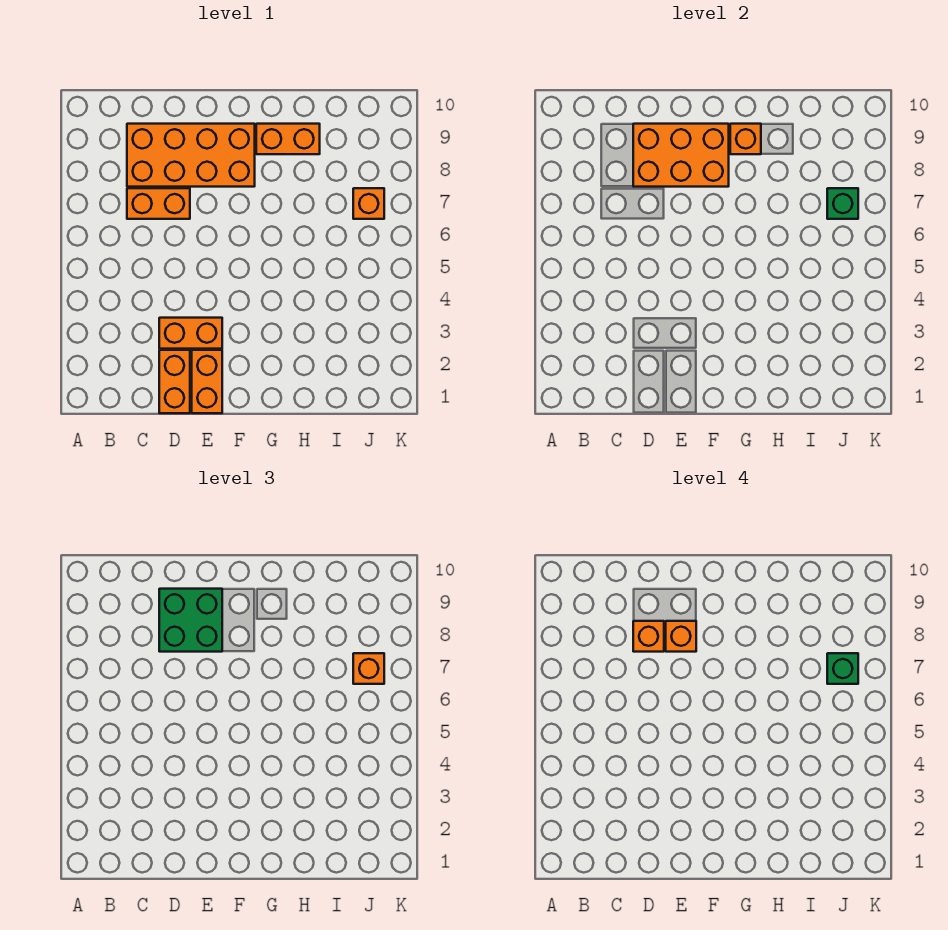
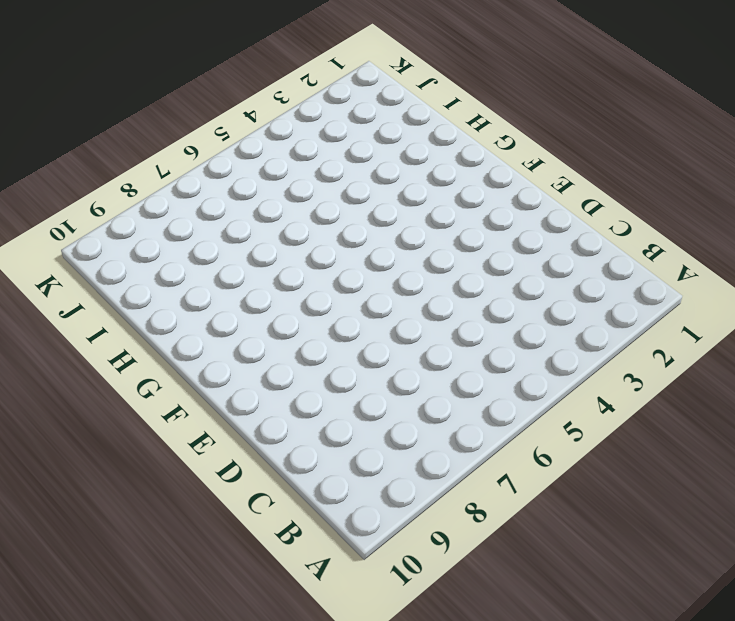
none -> orange brick C7:D7 level 1
none -> orange brick C8:F9 level 1
none -> orange brick D1:D2 level 1

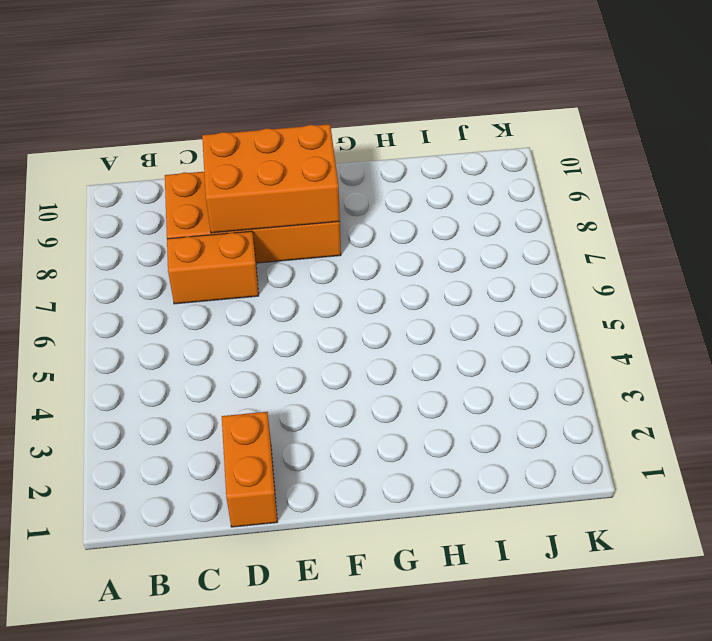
none -> orange brick D3:E3 level 1
none -> orange brick E1:E2 level 1
none -> orange brick G9:H9 level 1

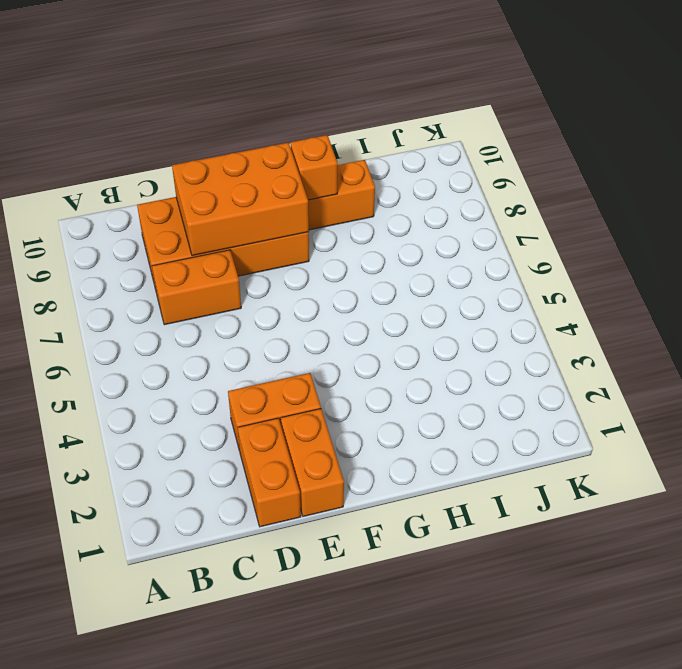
none -> orange brick J7 level 1
none -> green brick J7 level 2
none -> green brick D8:E9 level 3

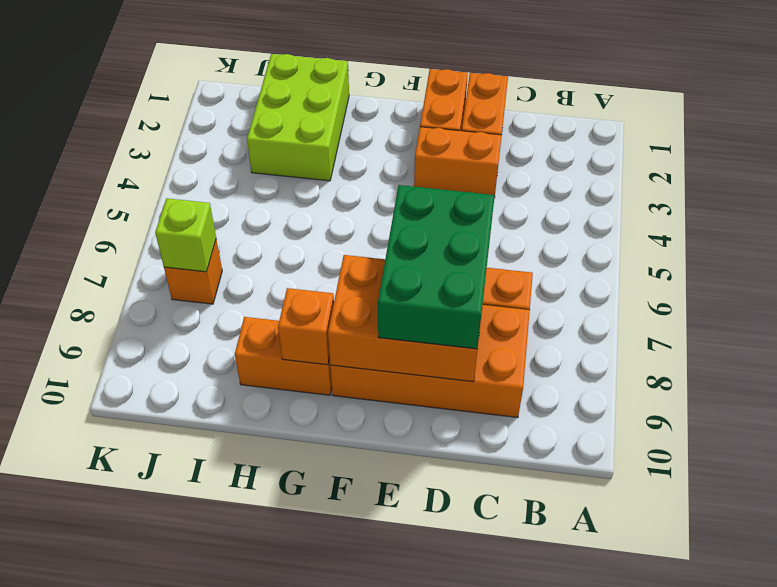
green brick D7:E9 level 3 -> green brick D8:E9 level 3
lime brick H1:I3 level 1 -> none
lime brick J7 level 2 -> green brick J7 level 2
none -> orange brick J7 level 3
none -> orange brick D8 level 4
none -> orange brick E8 level 4

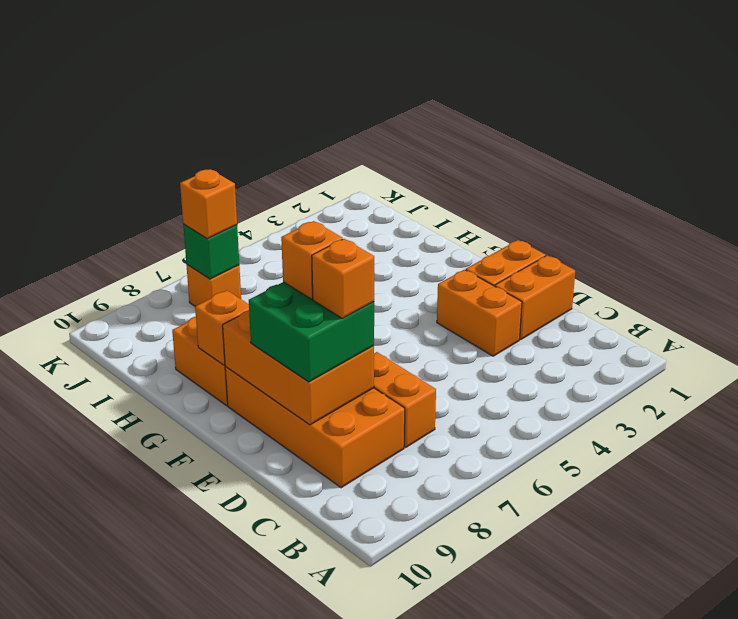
none -> green brick J7 level 4

